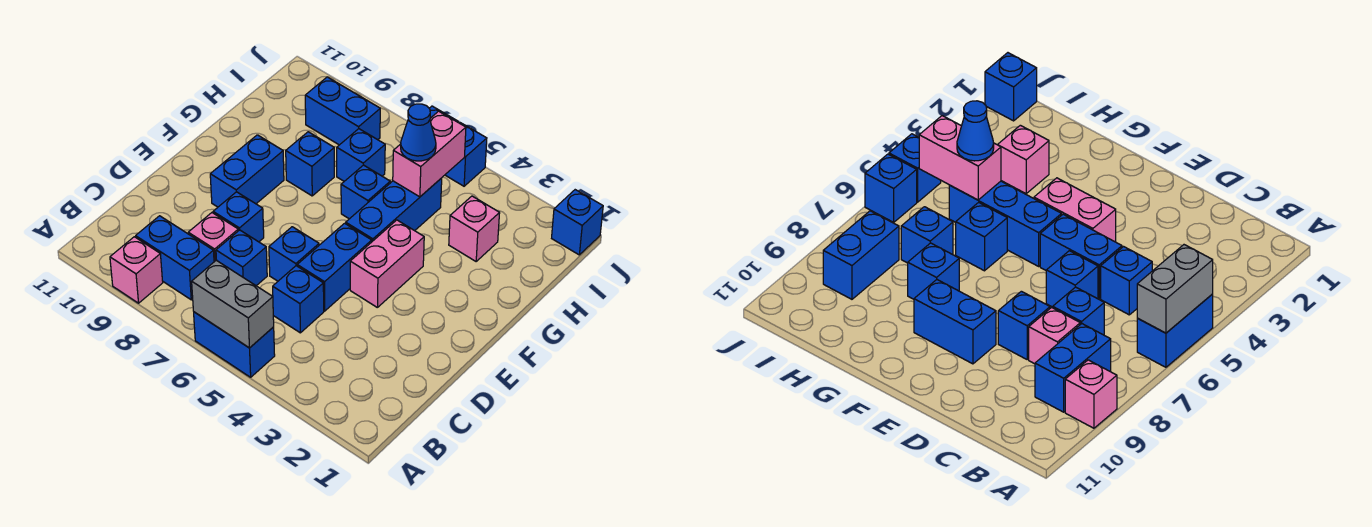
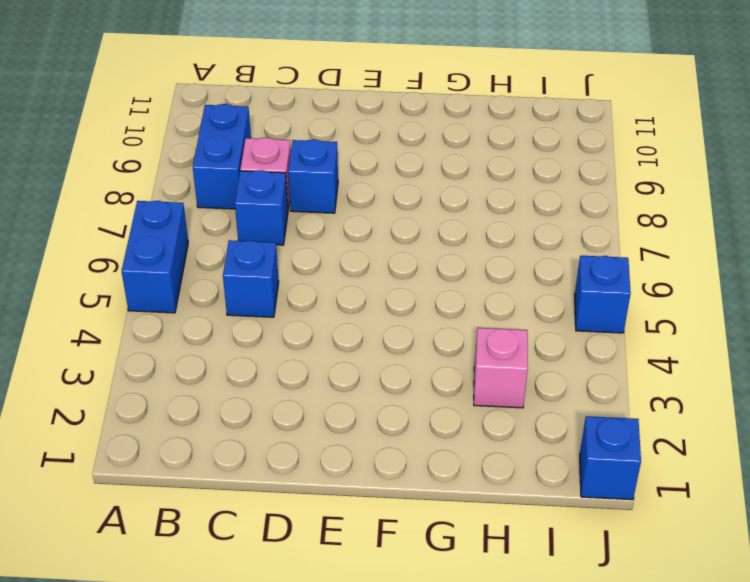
none -> pink brick A9 level 1
none -> blue brick D5:E5 level 1
none -> blue brick D6 level 1

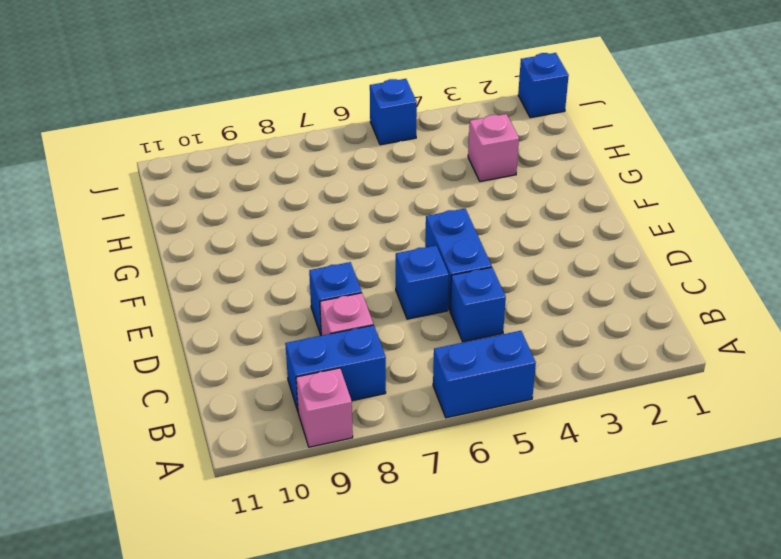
none -> blue brick C7 level 1
none -> pink brick E4:F4 level 1
none -> blue brick E9:F9 level 1

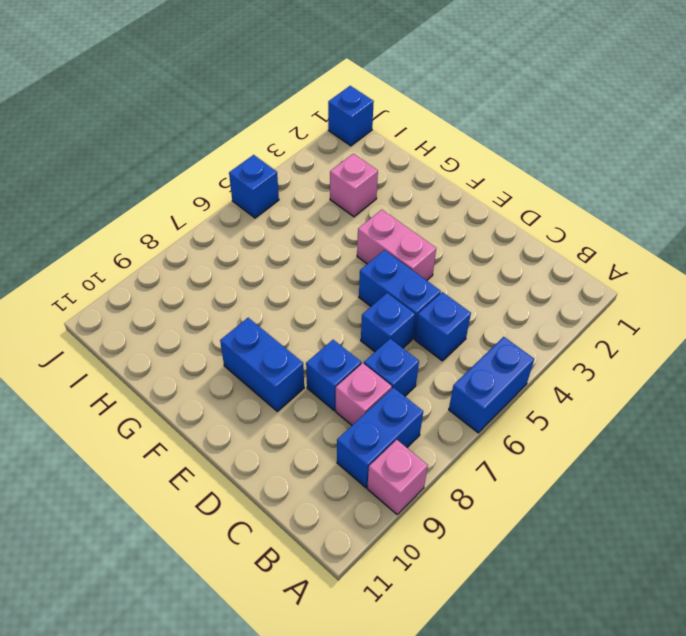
none -> blue brick F5:H5 level 1
none -> blue brick G6 level 1
none -> blue brick G8 level 1

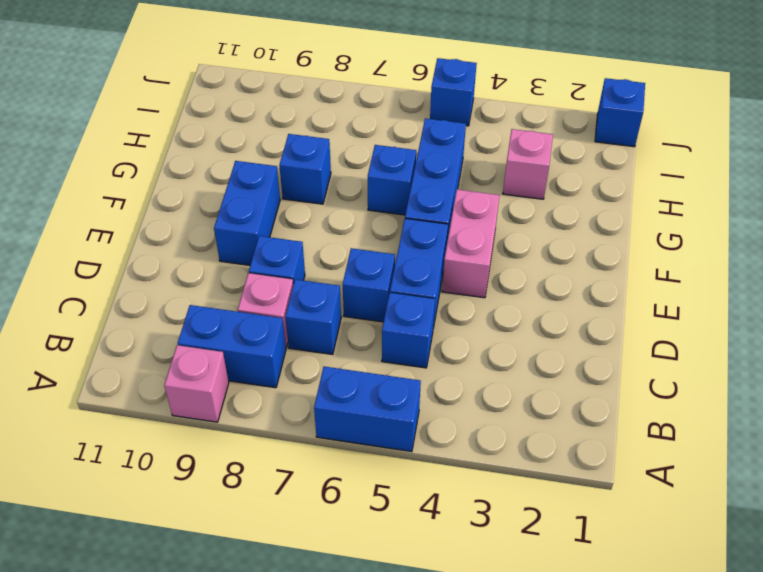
none -> blue brick H7 level 1
none -> blue brick I8:I9 level 1
none -> blue brick J6 level 1

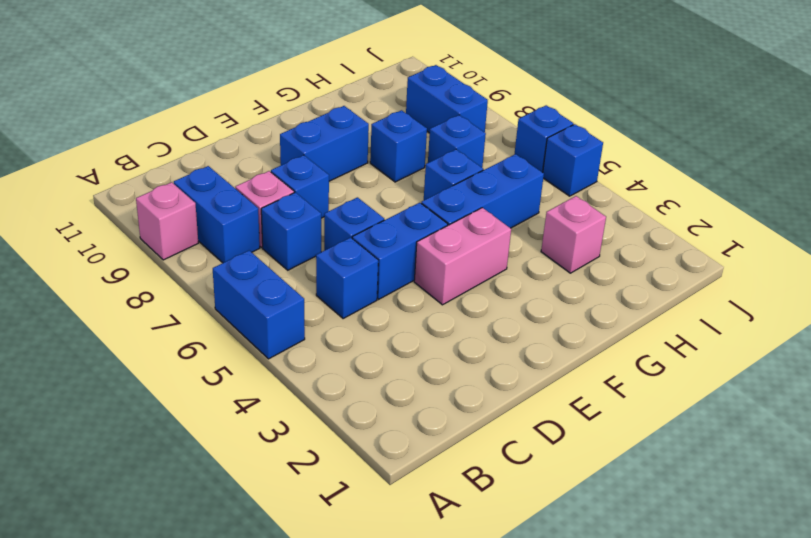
none -> blue brick J1 level 1
none -> grey brick A5:A6 level 2
none -> pink brick H5:I5 level 2

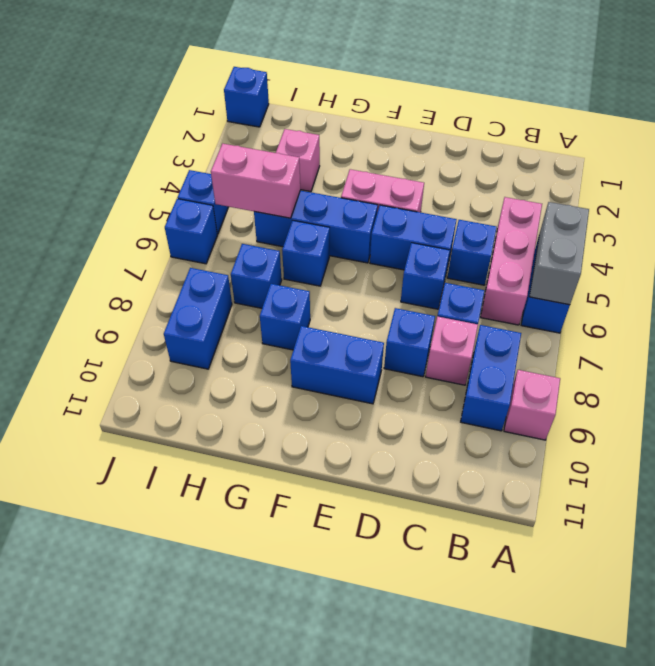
pink brick B4:B6 level 1 -> none
none -> blue cone H5 level 3

